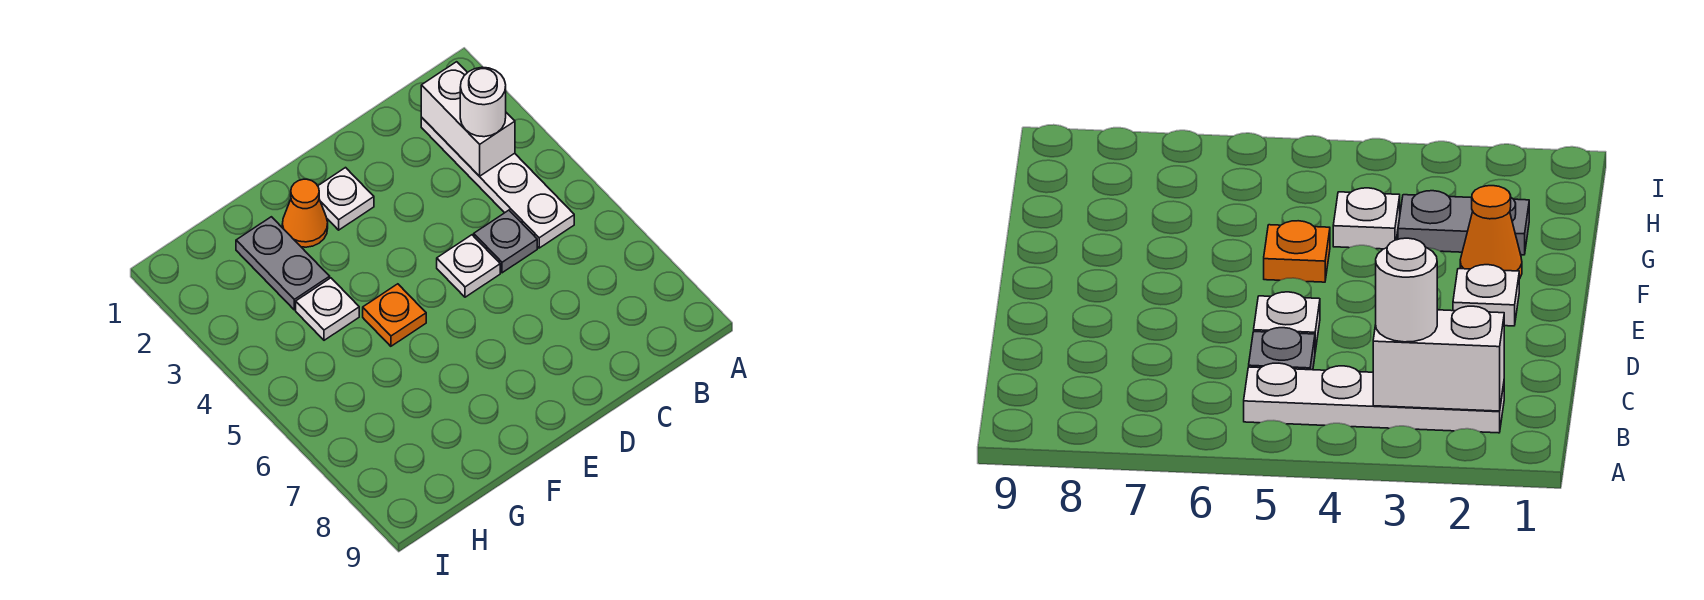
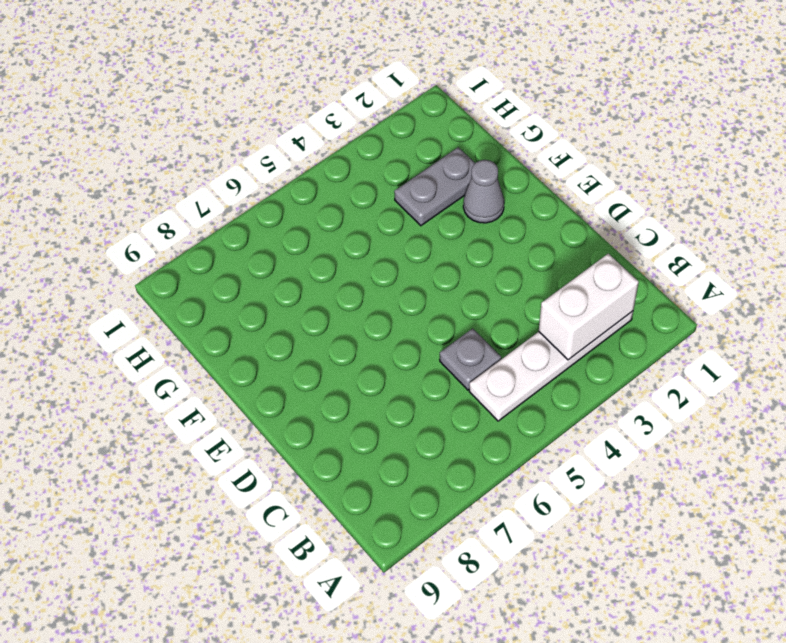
grey cone F2 level 1 -> orange cone F2 level 1
none -> white plate D5 level 1
none -> white plate E2 level 1

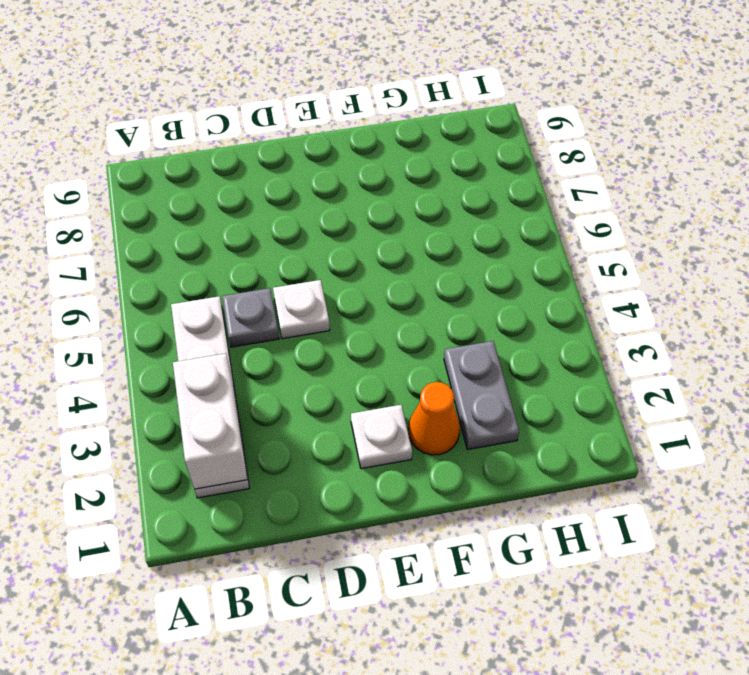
none -> orange plate F5 level 1
none -> white plate G4 level 1

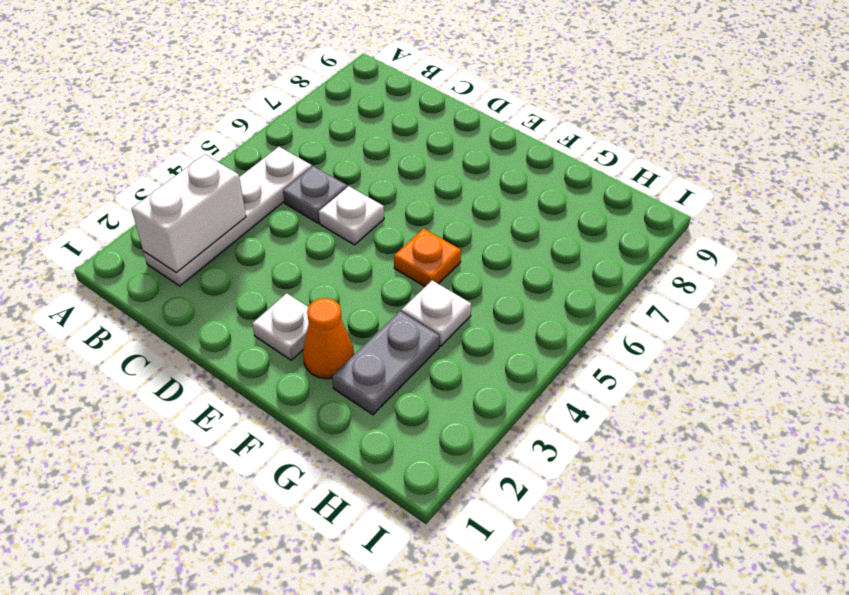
none -> white round brick B3 level 3

